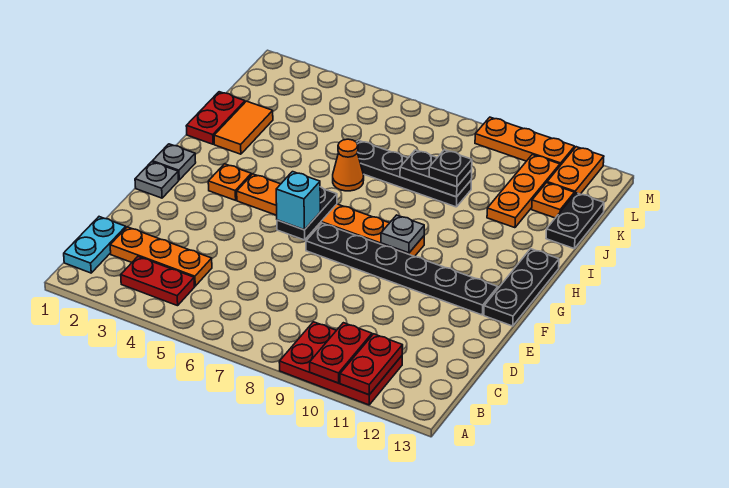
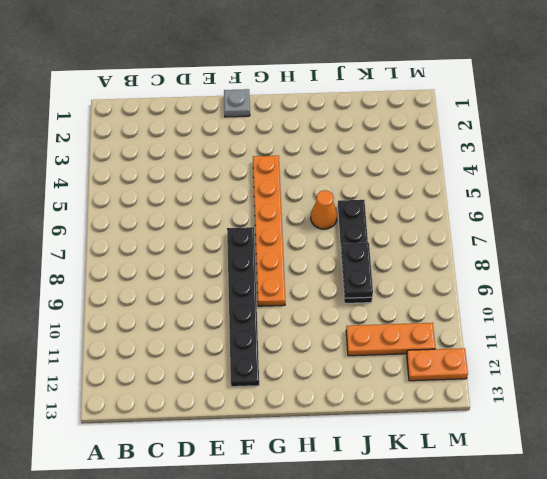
none -> red plate A9:B11 level 1
none -> cyan plate B1:C1 level 1
none -> red plate B3:B4 level 1

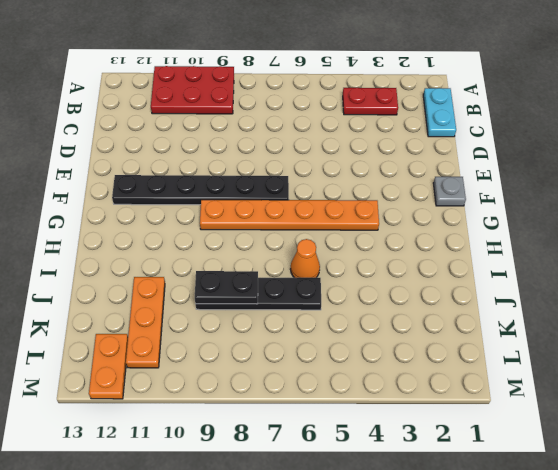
none -> orange plate C2:C4 level 1
none -> black plate F13:H13 level 1
none -> grey plate G1 level 1

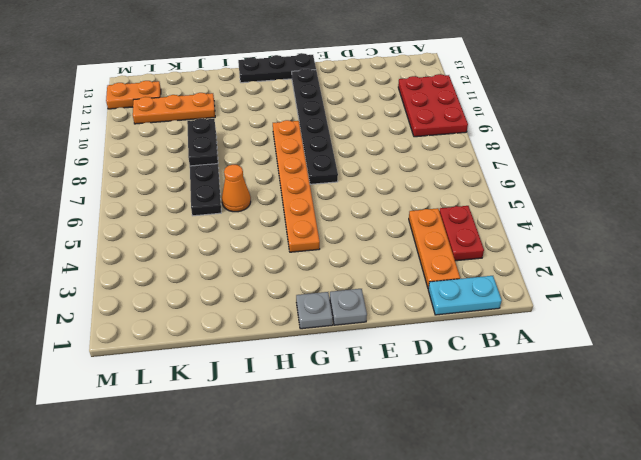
none -> orange plate G3 level 1
none -> red plate I1:J1 level 1
none -> orange tile I2:J2 level 1

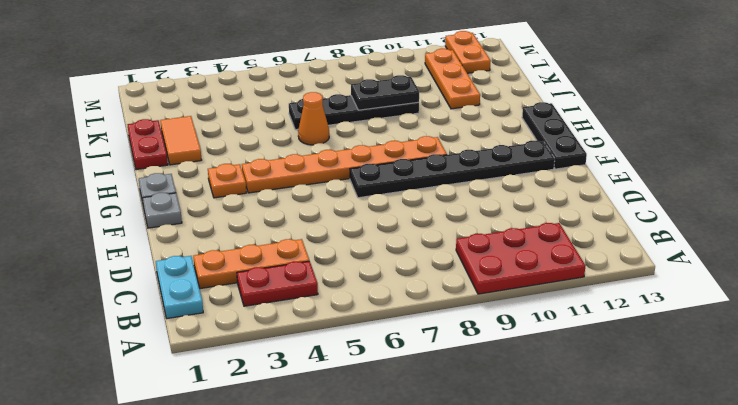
none -> black plate J13:K13 level 1
none -> orange plate K12 level 1
none -> orange plate M9:M11 level 1

